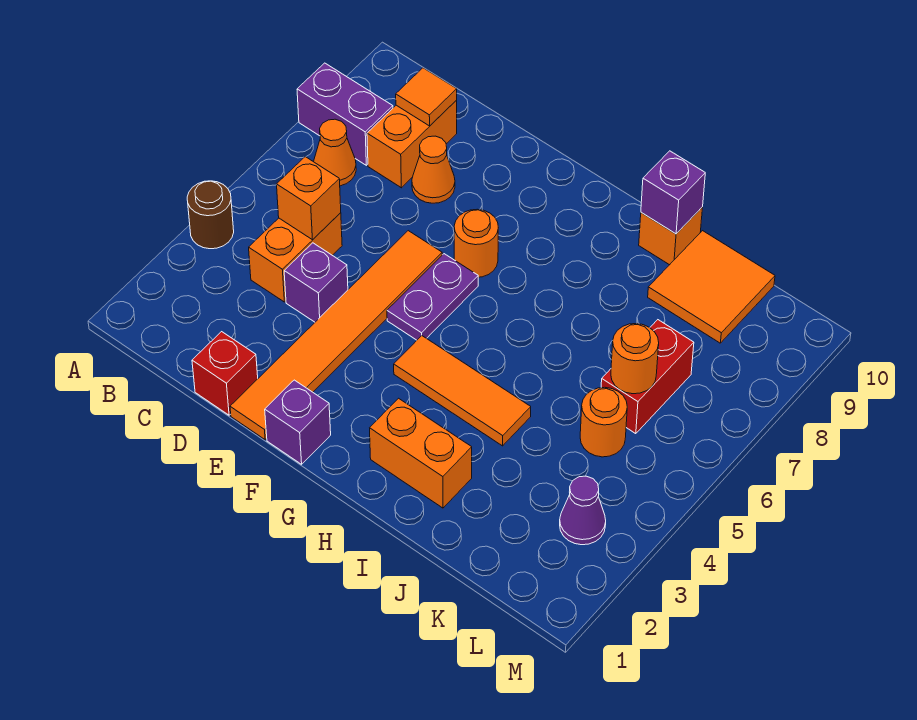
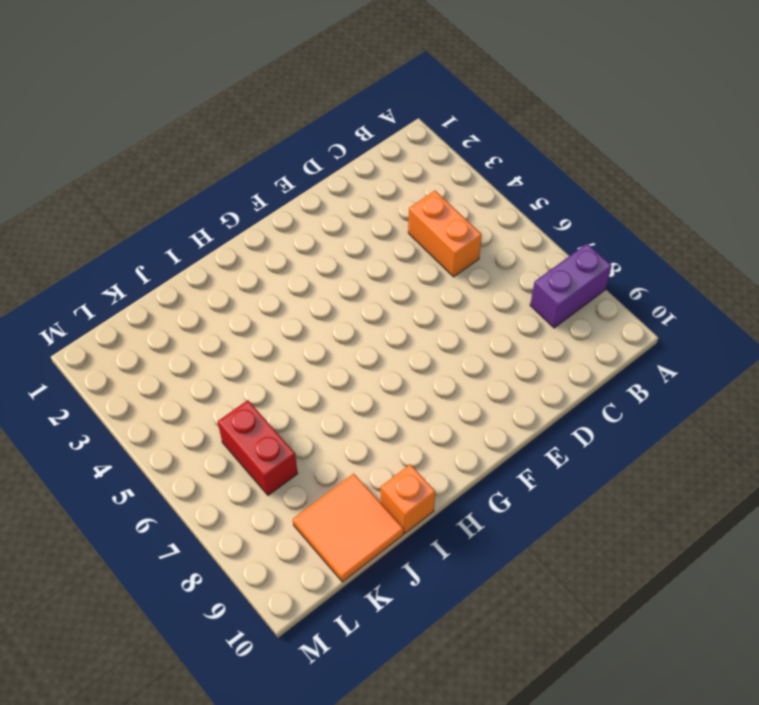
none -> brown round brick A4 level 1
none -> orange cone B7 level 1
none -> orange brick C8:C9 level 1

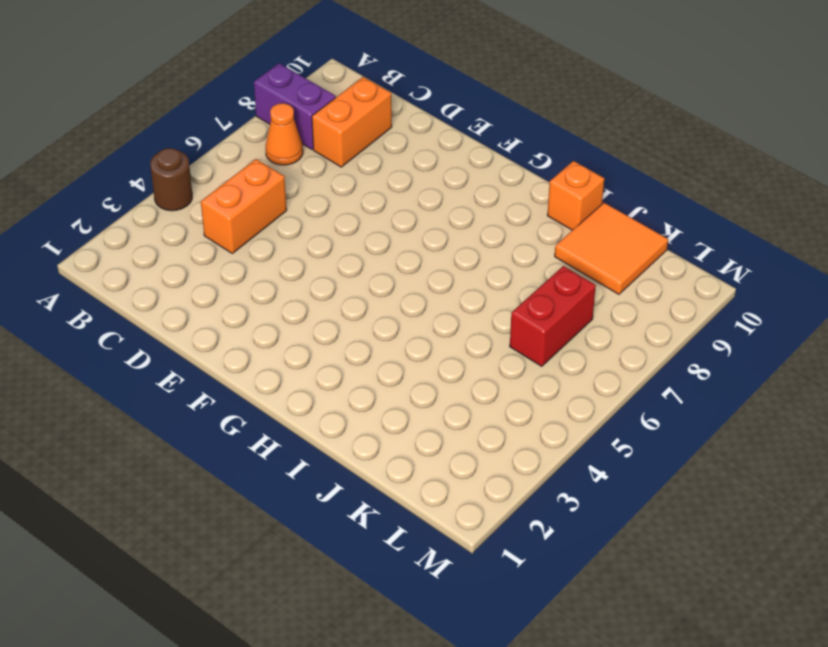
none -> red brick D1 level 1
none -> purple brick D4 level 1
none -> orange cone D8 level 1

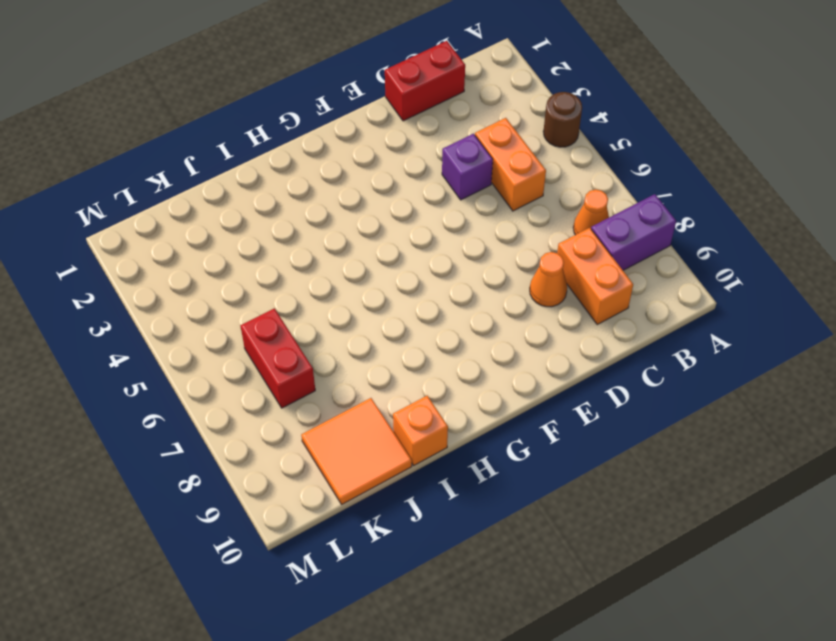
red brick C1:D1 level 1 -> red brick D1 level 1
none -> orange tile E1:E6 level 1
none -> purple brick F1 level 1
none -> purple plate F5:F6 level 1

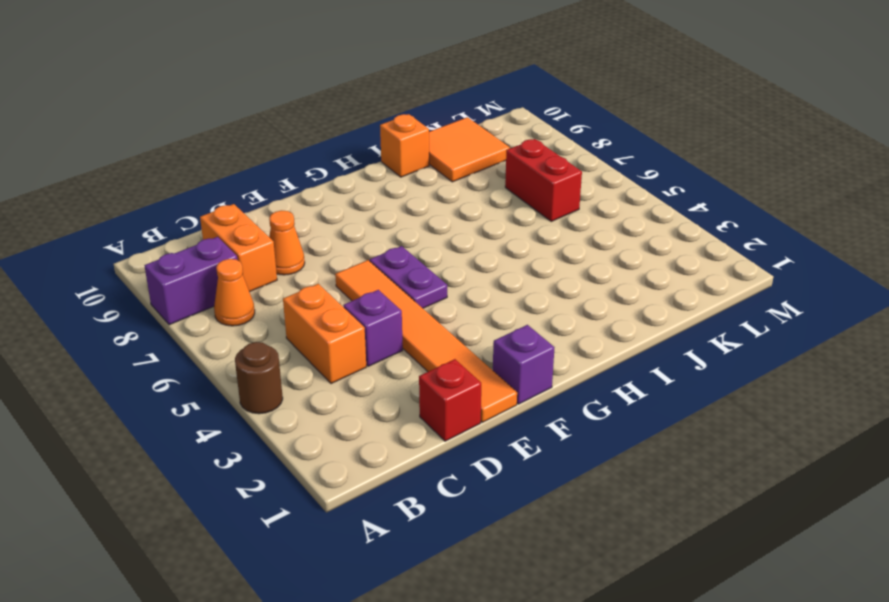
none -> orange round brick F7 level 1
none -> orange tile G4:I4 level 1
none -> orange brick H2:I2 level 1

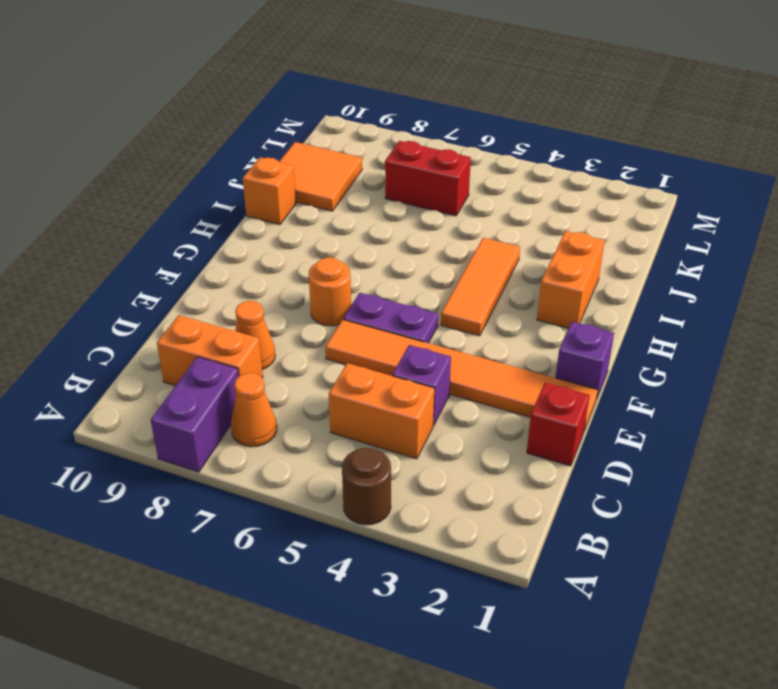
none -> orange round brick K5 level 1
none -> purple cone L3 level 1
none -> orange brick C5 level 2

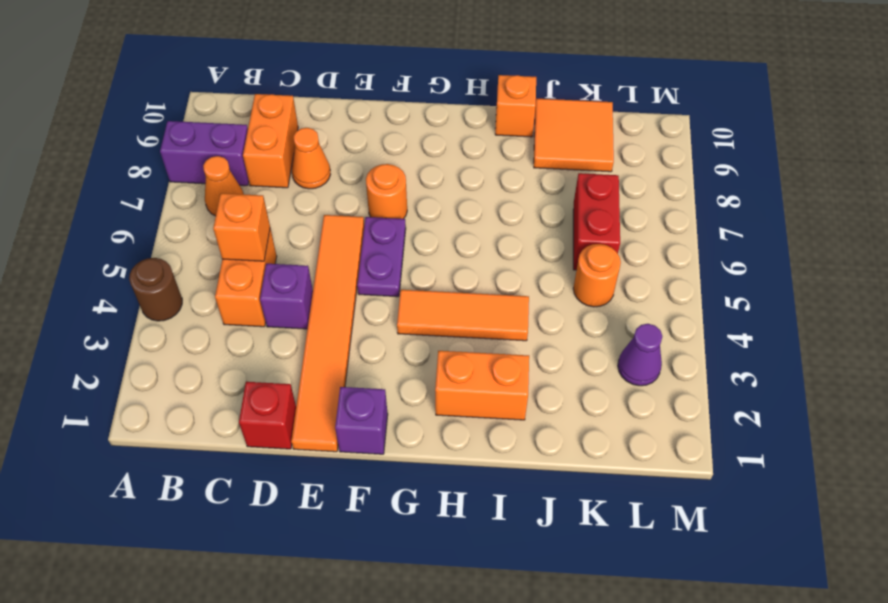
none -> orange tile C9 level 2
none -> purple brick I10 level 2
none -> orange round brick K6 level 2

